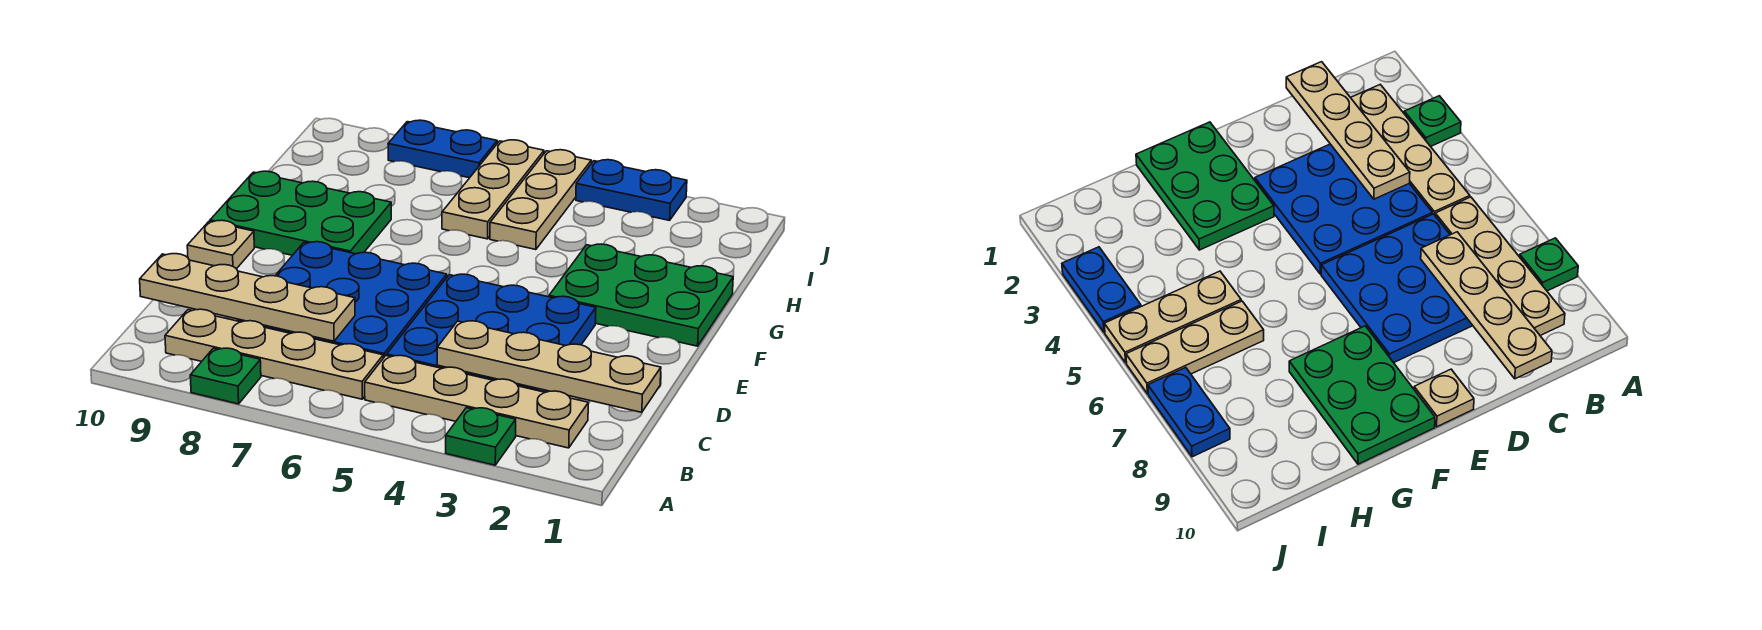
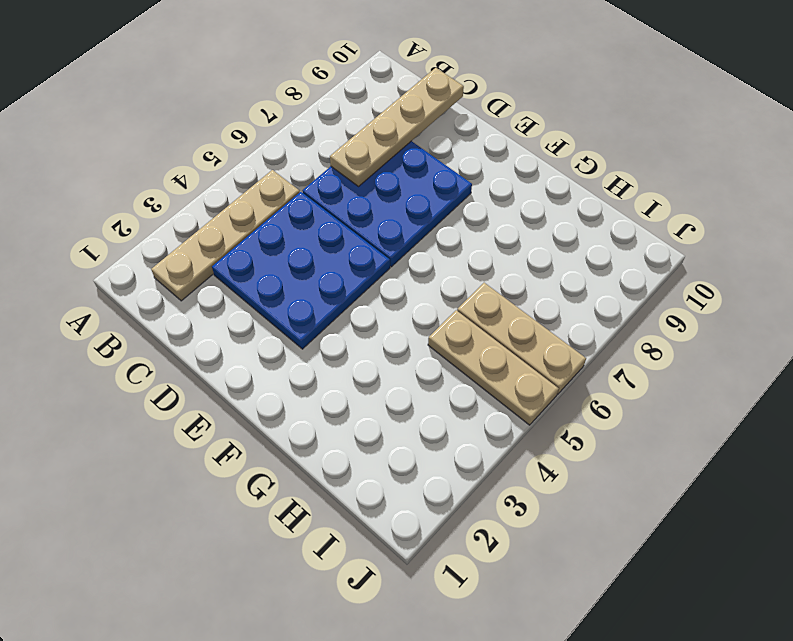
none -> green plate A3 level 1
none -> green plate A8 level 1
none -> tan plate B6:B9 level 1

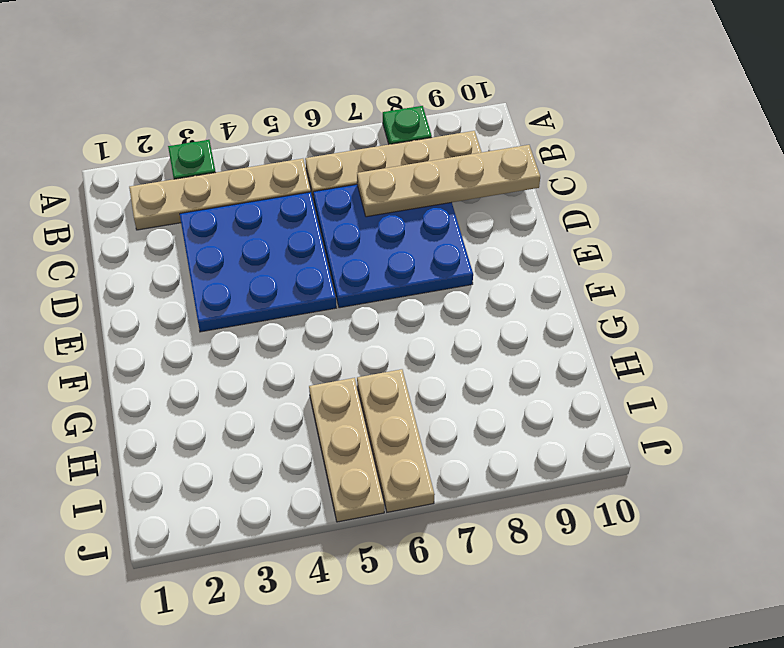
none -> tan plate E10 level 1
none -> green plate F1:G3 level 1
none -> green plate F8:G10 level 1

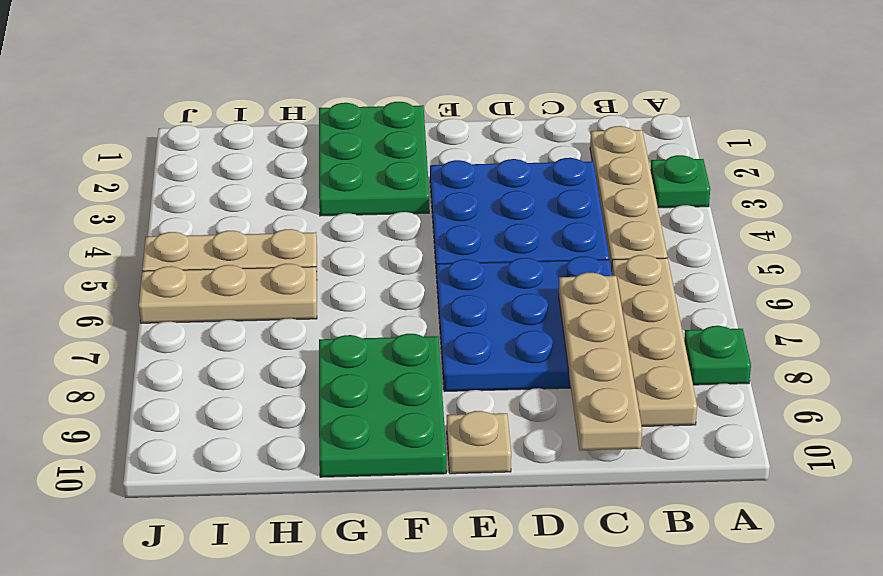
none -> blue plate J3:J4 level 1
none -> blue plate J7:J8 level 1
none -> tan plate C1:C4 level 2

